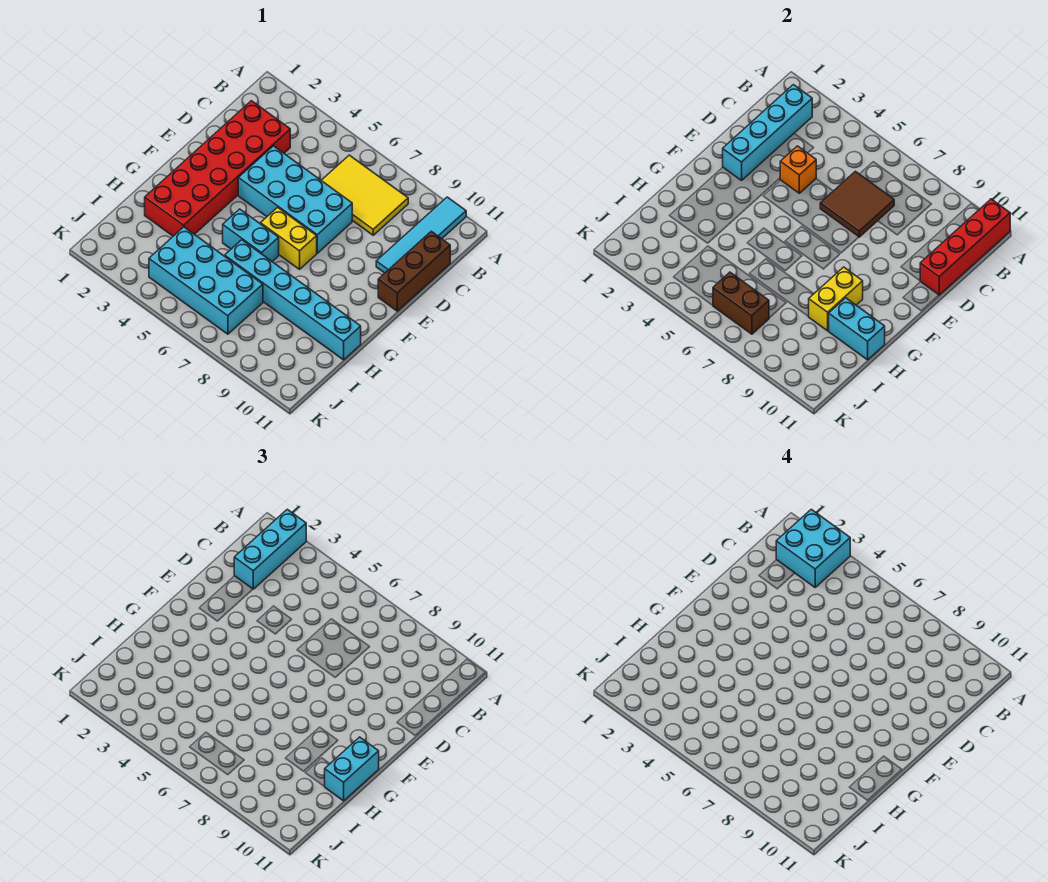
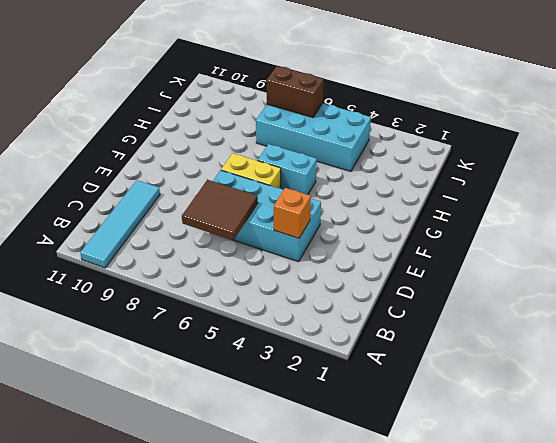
none -> yellow tile B6:C8 level 1
none -> red brick C2:H3 level 1
none -> brown brick C11:E11 level 1

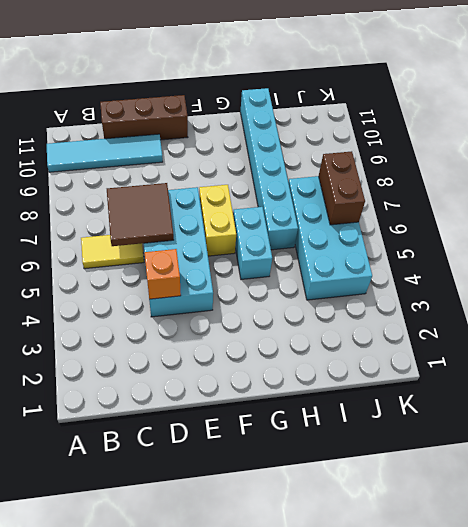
yellow tile B6:C6 level 1 -> yellow tile B6:C8 level 1
none -> red brick C2:H3 level 1
none -> red brick A11:D11 level 2
none -> cyan brick B2:E2 level 2

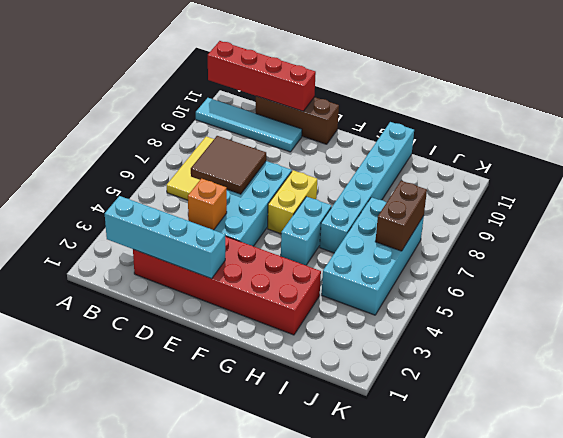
none -> yellow brick G9:H9 level 2
none -> cyan brick H10:H11 level 2
none -> cyan brick A2:C2 level 3

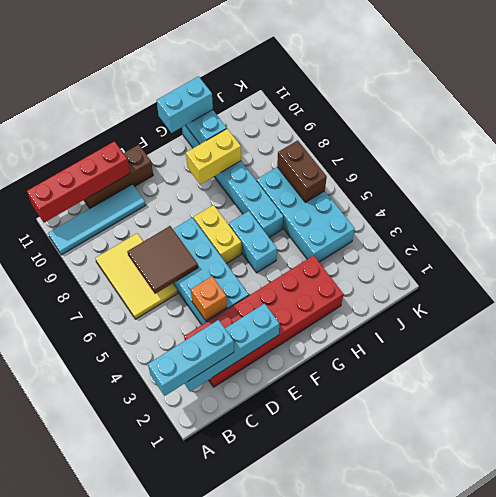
none -> cyan brick A2:B3 level 4

